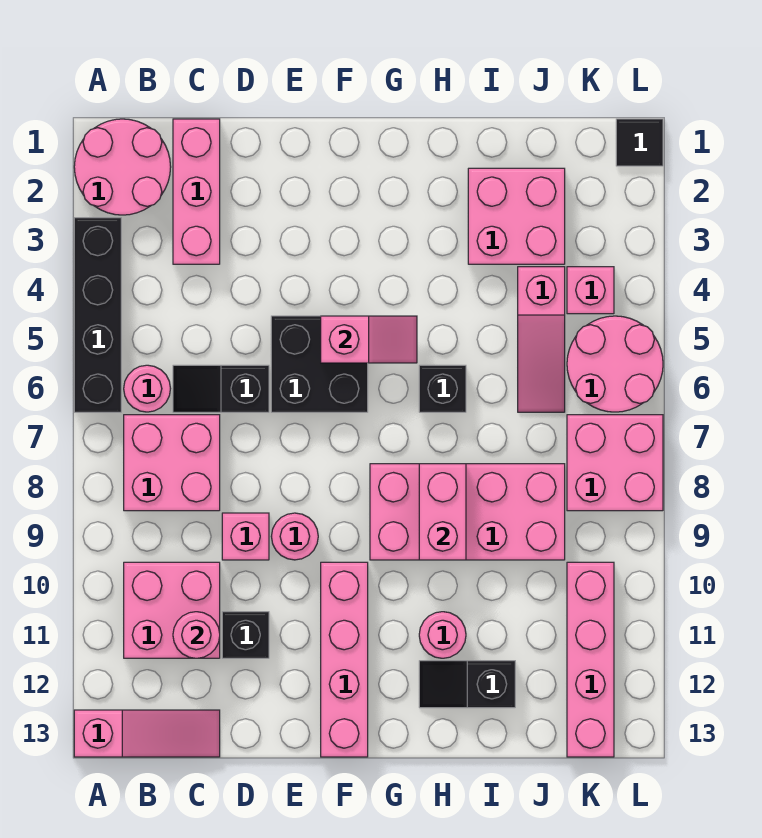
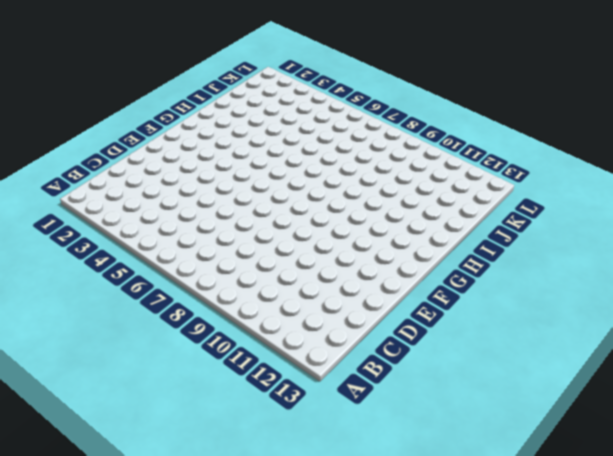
none -> pink round brick A1:B2 level 1
none -> black brick A3:A6 level 1
none -> pink slope A13:C13 level 1 top A

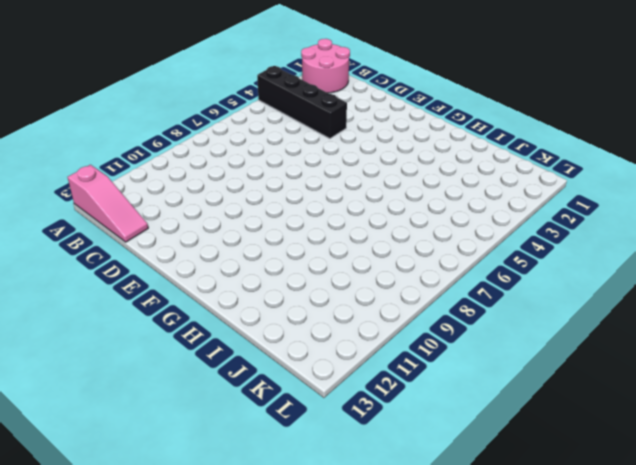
black brick A4:D4 level 1 -> black brick A3:A6 level 1
none -> pink round brick B6 level 1
none -> pink brick B7:C8 level 1
none -> pink brick B10:C11 level 1

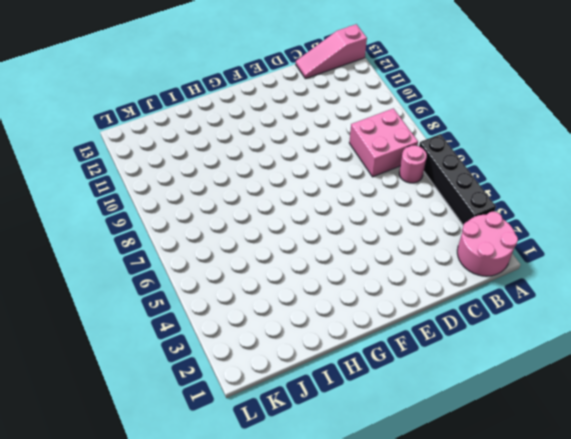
none -> pink brick B10:C11 level 1
none -> pink brick C1:C3 level 1
none -> black slope C6:D6 level 1 top D

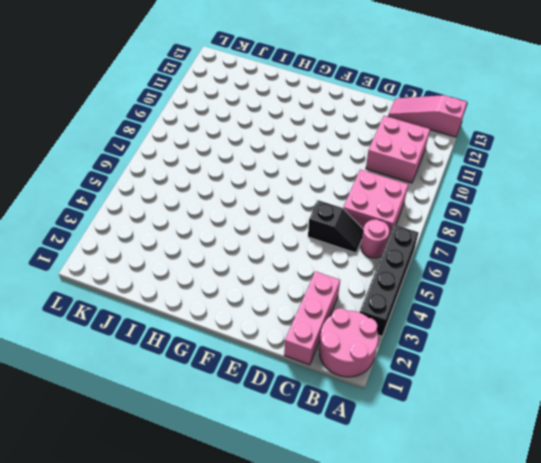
none -> pink brick D9 level 1
none -> black brick D11 level 1
none -> black brick E5:F6 level 1

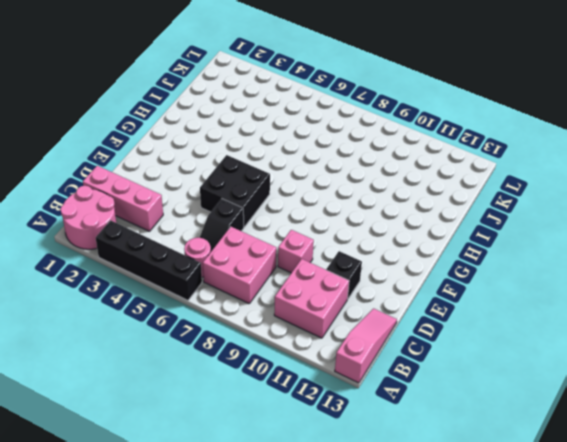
none -> pink round brick E9 level 1
none -> pink brick F10:F13 level 1
none -> pink brick G8:J9 level 1

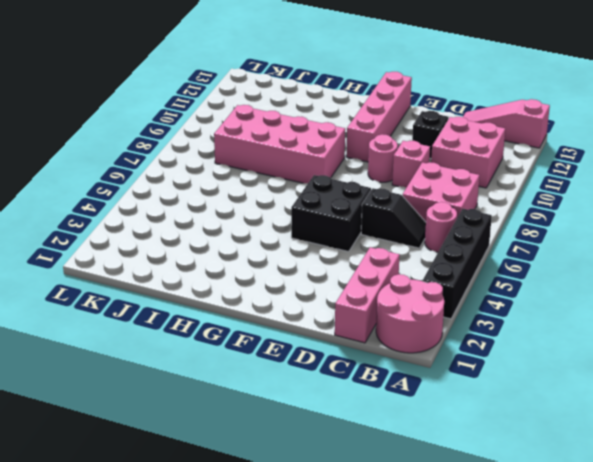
none -> black brick H6 level 1
none -> pink round brick H11 level 1
none -> black slope H12:I12 level 1 top I

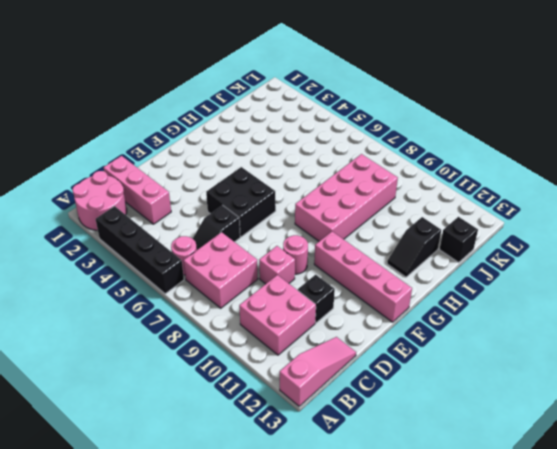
black brick J13 level 1 -> black brick H6 level 1
none -> pink round brick H11 level 1
none -> pink brick I2:J3 level 1
none -> pink slope J4:J6 level 1 top 4

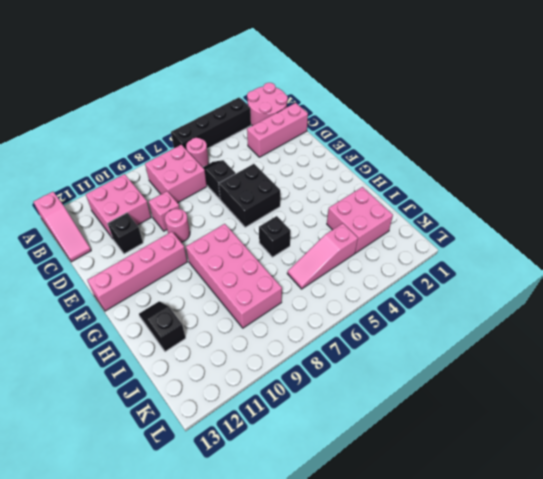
none -> pink round brick H11 level 1
none -> pink brick K4 level 1
none -> pink round brick K5:L6 level 1

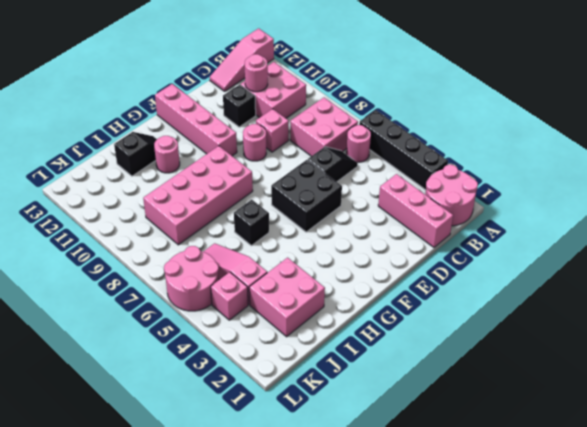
none -> pink brick K7:L8 level 1
none -> pink brick K10:K13 level 1
none -> black tile L1 level 1

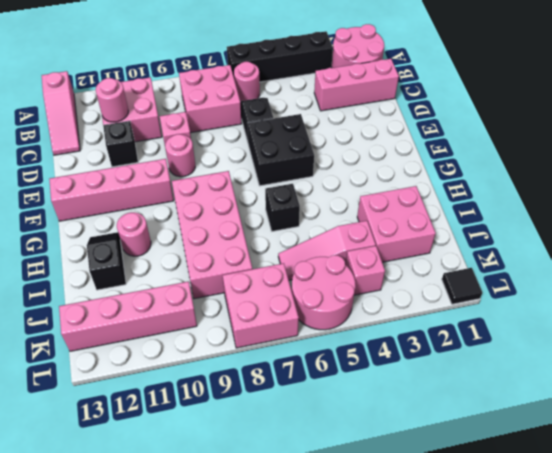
none -> pink slope F5:G5 level 2 top F
none -> pink brick H8:H9 level 2

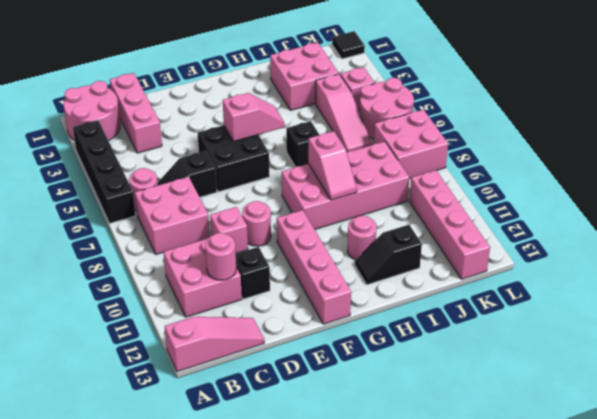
pink slope H8:H9 level 2 top 8 -> pink brick H8:H9 level 2

